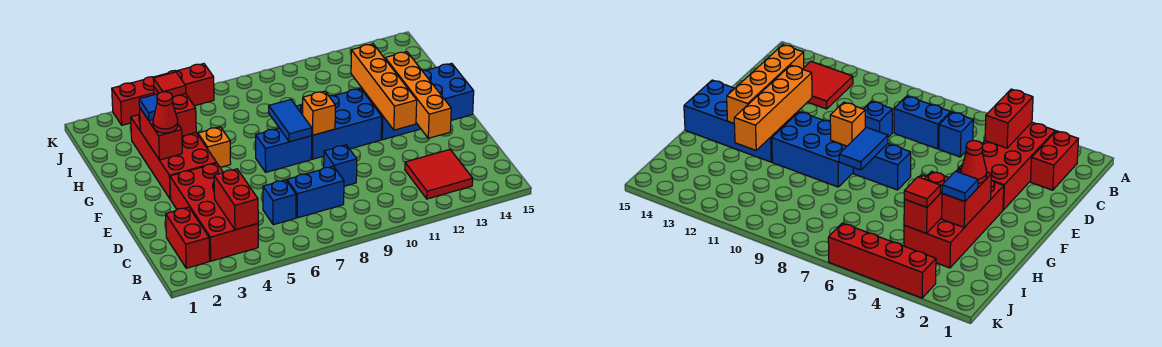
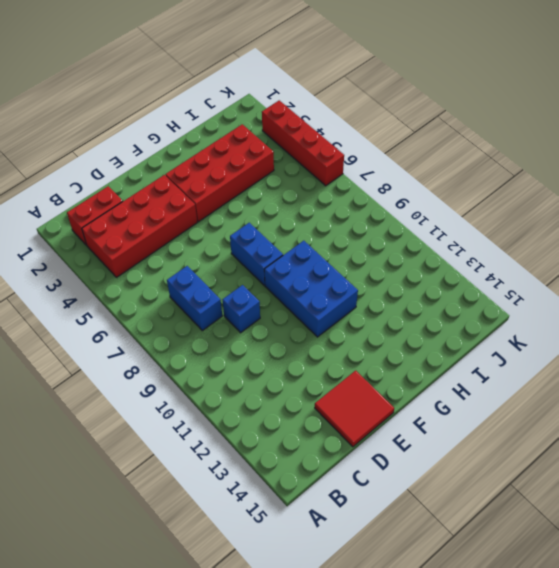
red tile D14:E15 level 1 -> red tile B12:C13 level 1
none -> blue brick C6 level 1
none -> blue brick F12:G15 level 1
none -> orange brick G5 level 1

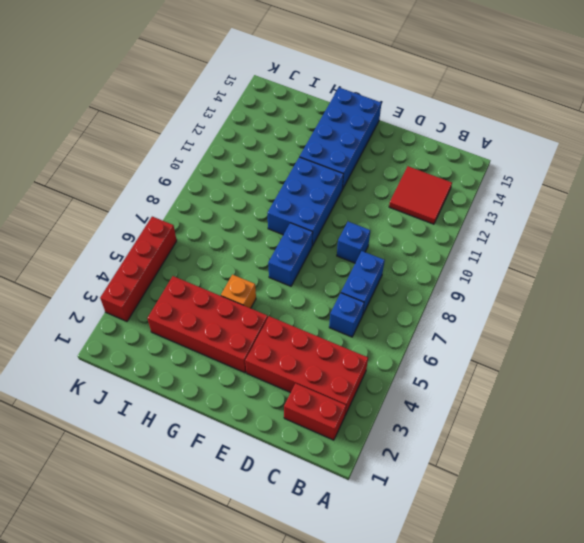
none -> red brick B4:C4 level 2
none -> orange brick D13:G13 level 2
none -> orange brick E12:H12 level 2

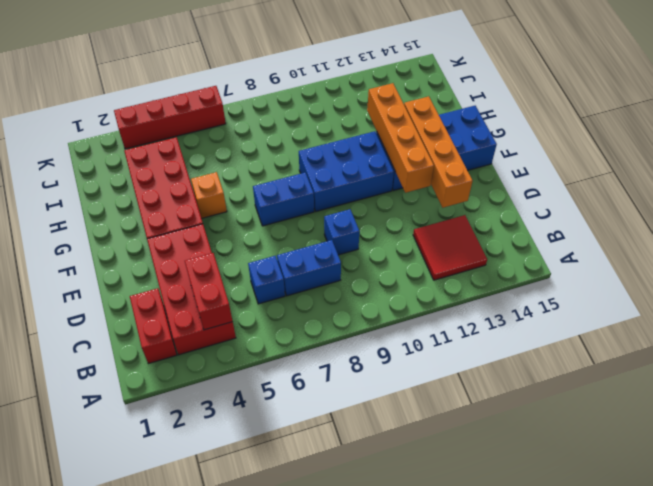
none -> blue tile F8:G8 level 2
none -> orange brick F9 level 2
none -> red brick G3:H3 level 2

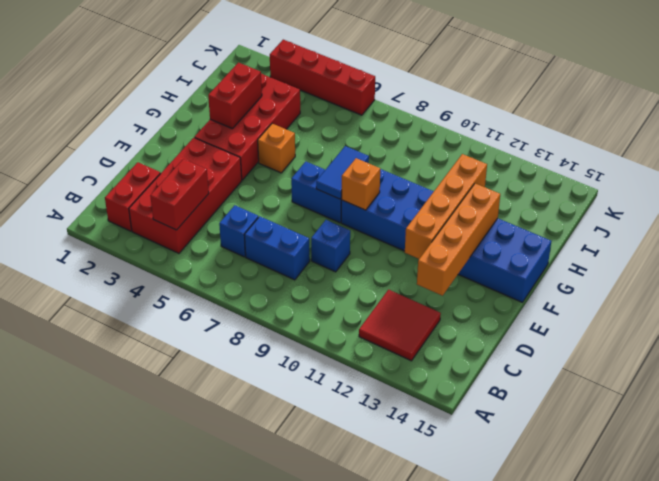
none -> red brick H4:I4 level 2
none -> red cone G3 level 3
none -> blue tile H3 level 3

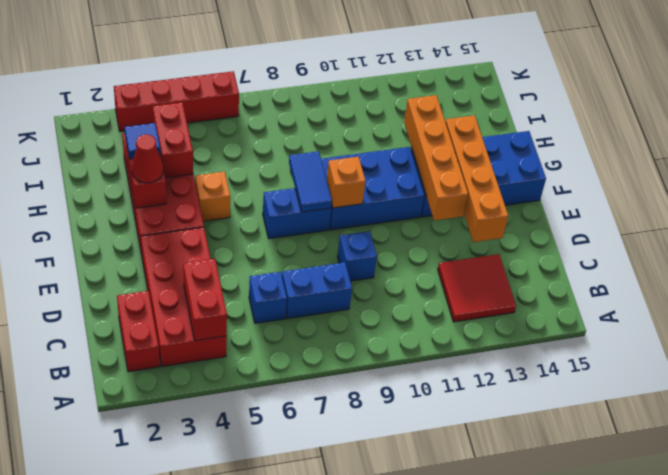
none -> red tile I4 level 3

